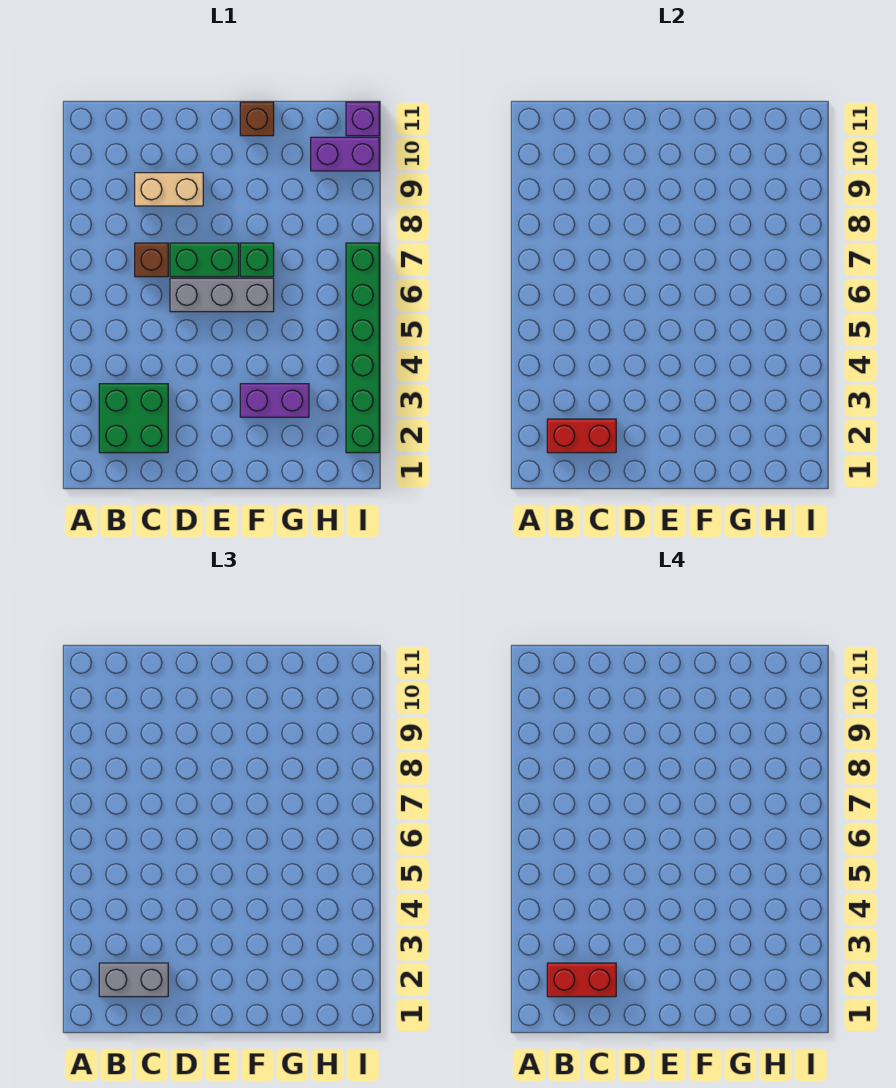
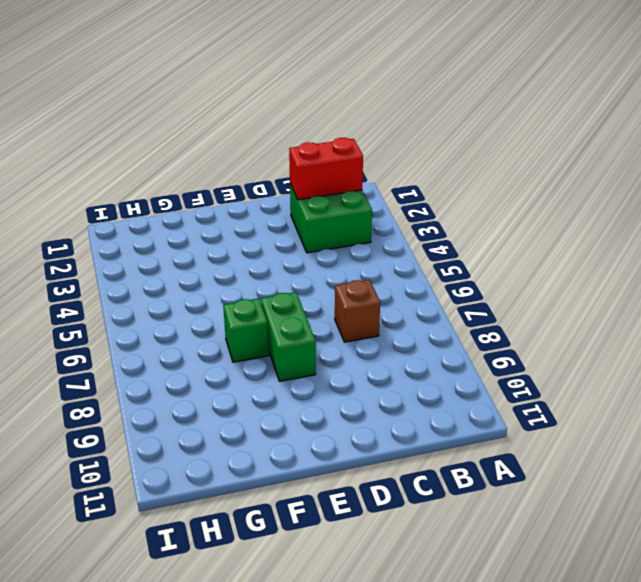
green brick E7:E8 level 1 -> green brick D7:E7 level 1
none -> tan brick C9:D9 level 1
none -> grey brick D6:F6 level 1
none -> purple brick F3:G3 level 1

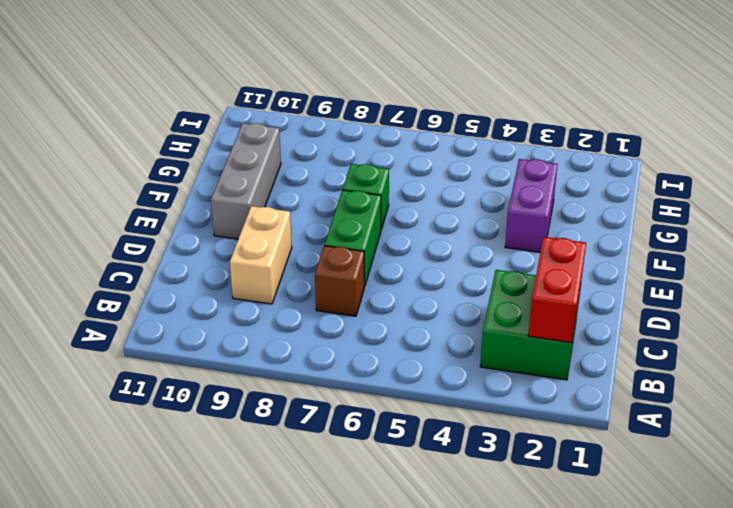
grey brick E10:G10 level 1 -> grey brick D6:F6 level 1
none -> brown brick F11 level 1
none -> purple brick H10:I10 level 1
none -> green brick I2:I7 level 1

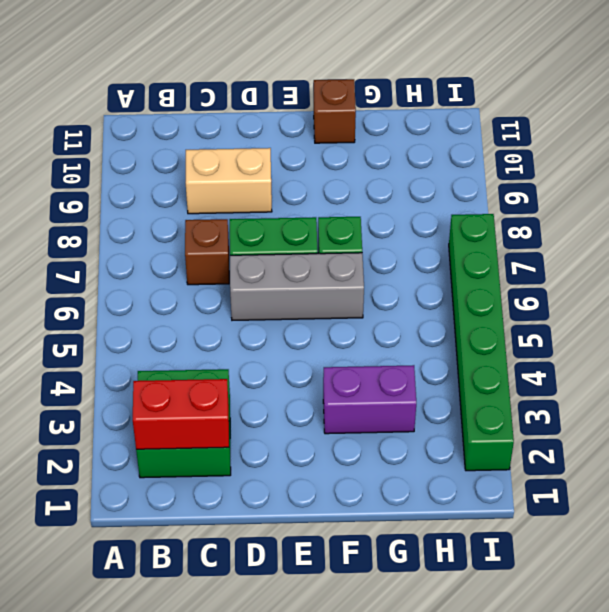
none -> purple brick H10:I10 level 1
none -> purple brick I11 level 1
none -> grey brick B2:C2 level 3

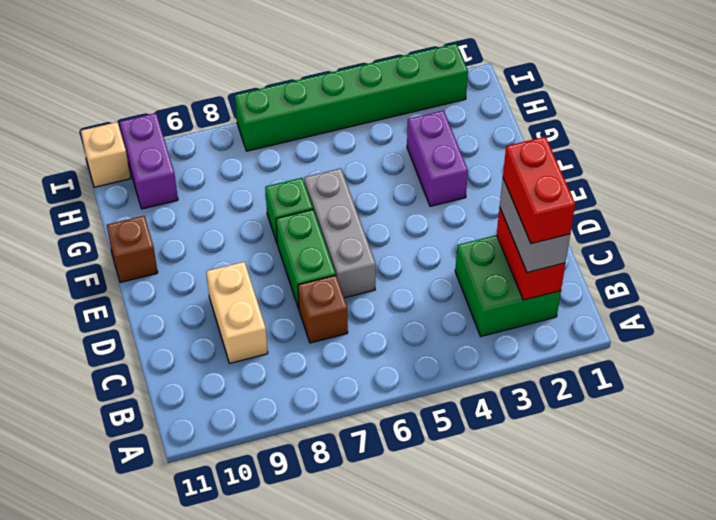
tan brick I11 level 1 -> purple brick I11 level 1

